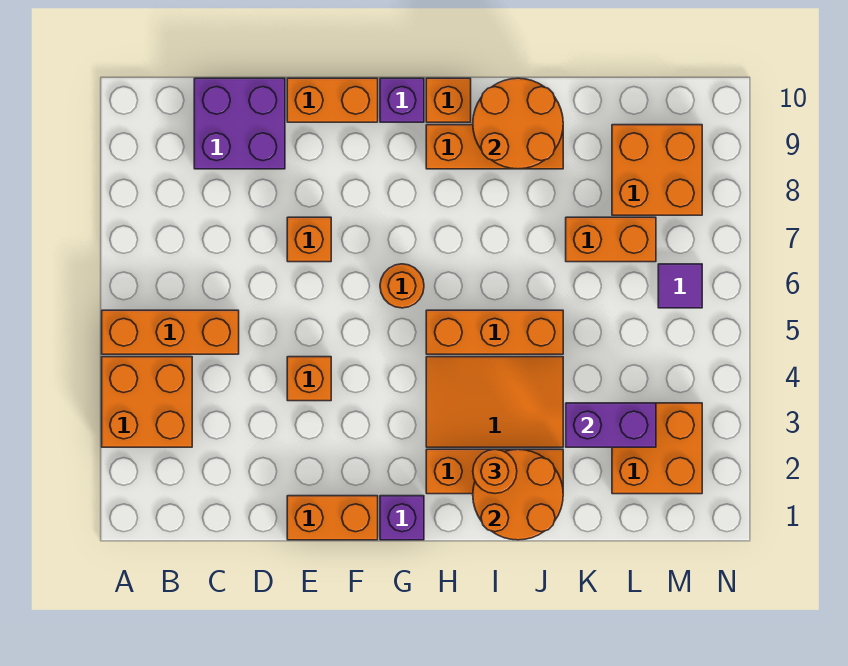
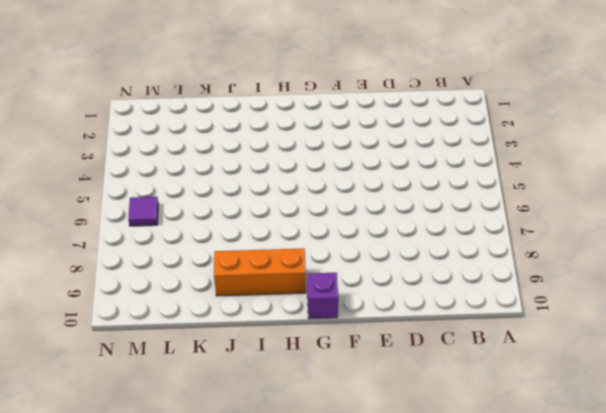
none -> orange brick A3:B4 level 1
none -> orange brick A5:C5 level 1
none -> purple brick C9:D10 level 1

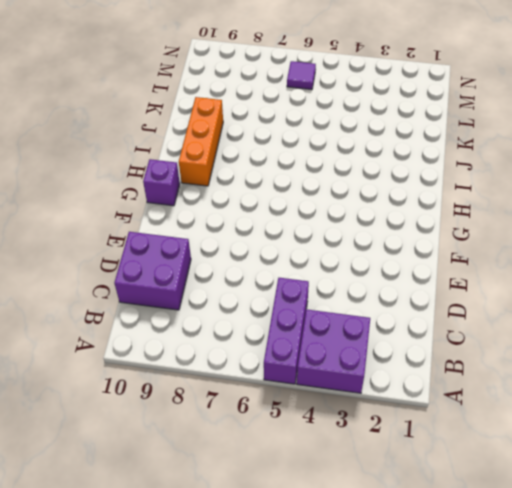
purple brick A3:B4 level 1 -> orange brick A3:B4 level 1
purple brick A5:C5 level 1 -> orange brick A5:C5 level 1
none -> orange brick E1:F1 level 1
none -> orange brick E4 level 1
none -> orange brick E7 level 1

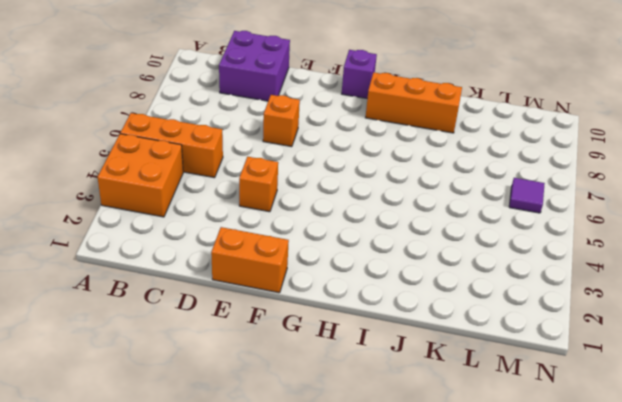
none -> orange brick E10:F10 level 1
none -> purple brick G1 level 1
none -> orange round brick G6 level 1

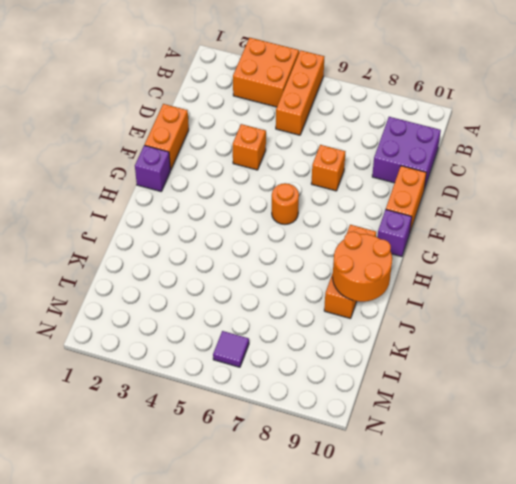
none -> orange brick H2:J2 level 1
none -> orange tile H3:J4 level 1
none -> orange brick H5:J5 level 1

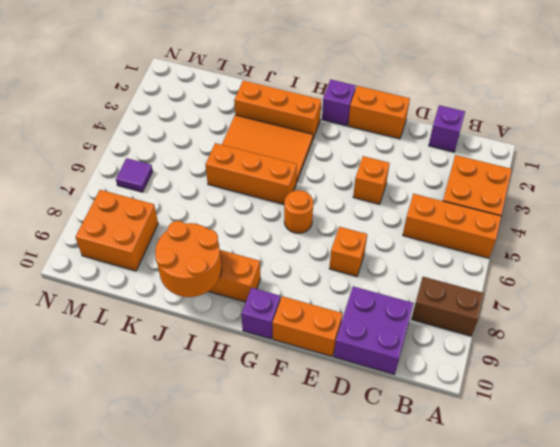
brown brick A8:B8 level 1 -> none
purple brick C1 level 1 -> none
none -> orange brick H10 level 1
none -> orange brick K7:L7 level 1
none -> orange brick L2:M3 level 1

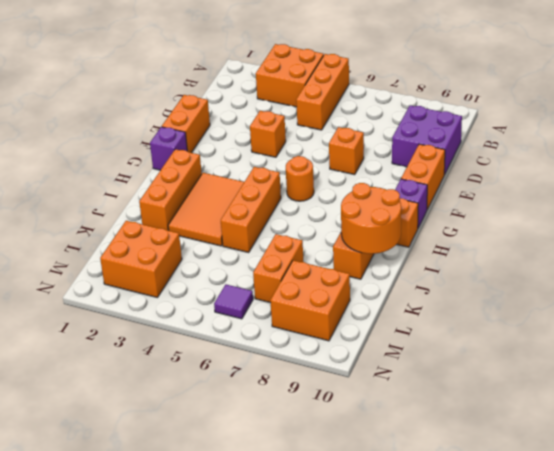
none -> orange round brick I1:J2 level 2
none -> purple brick K3:L3 level 2
none -> orange round brick I2 level 3

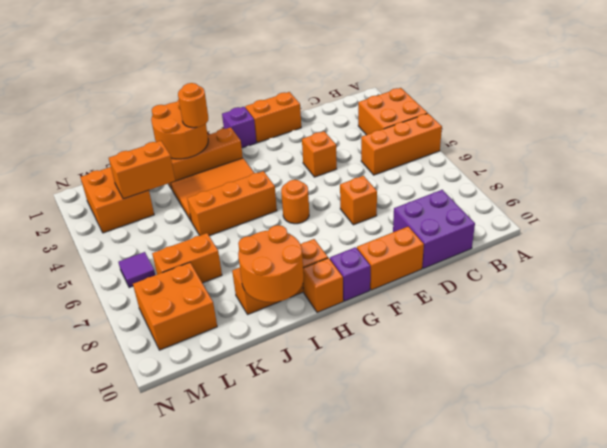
orange brick K3:L3 level 2 -> purple brick K3:L3 level 2

